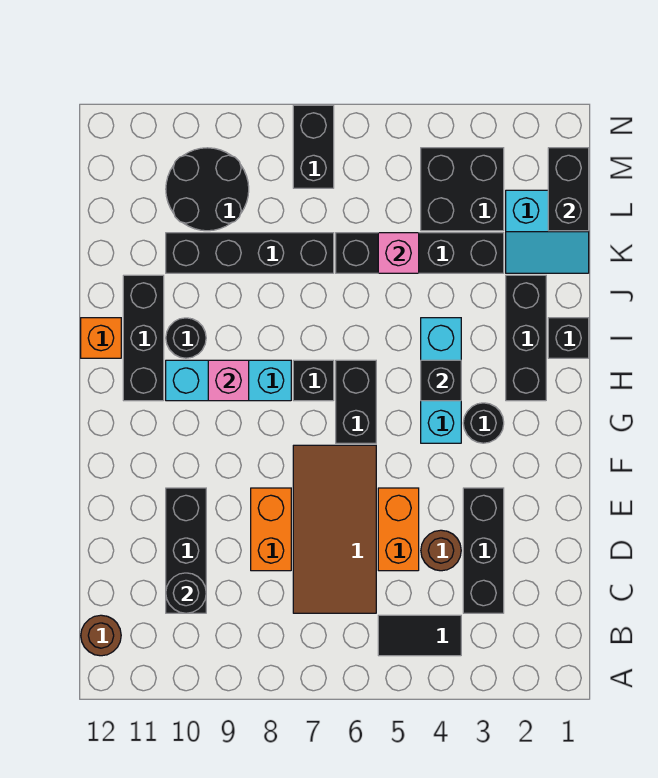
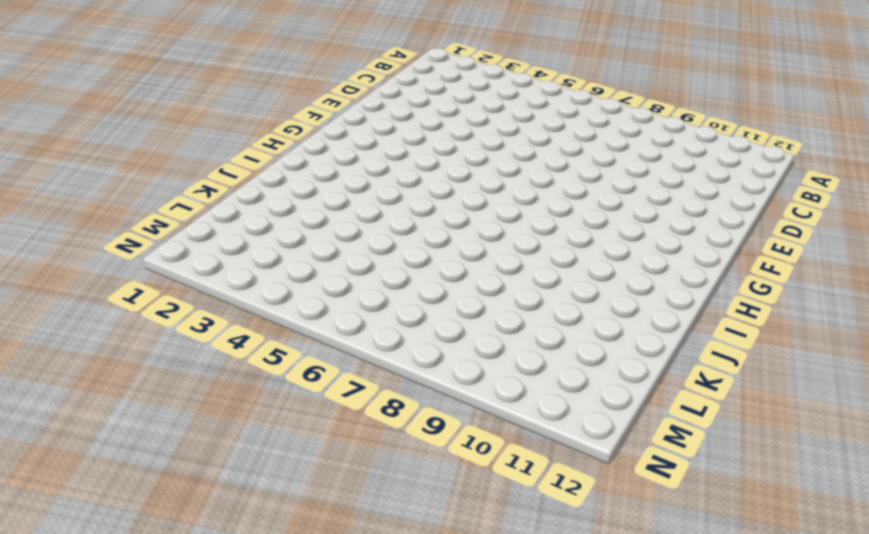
none -> black tile B4:B5 level 1
none -> brown round brick B12 level 1
none -> black brick C3:E3 level 1

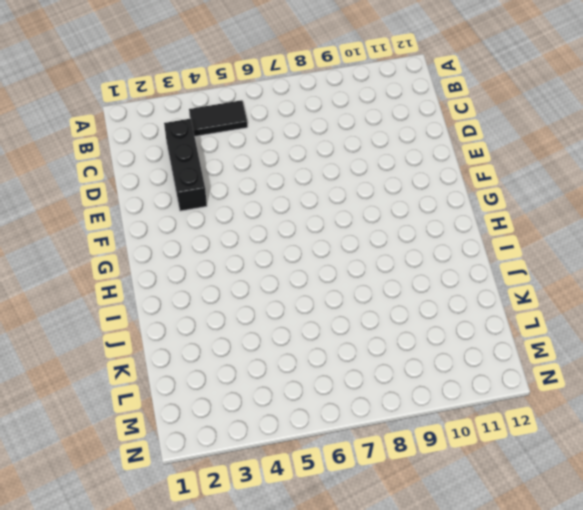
none -> brown round brick B12 level 1
none -> brown tile C6:F7 level 1
none -> black brick C10:E10 level 1

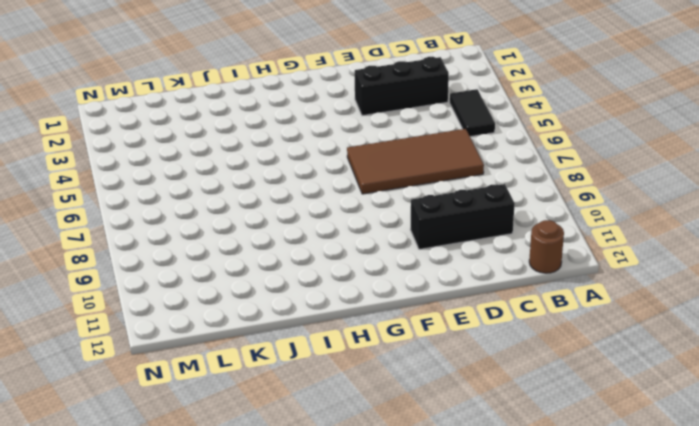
none -> brown round brick D4 level 1
none -> orange brick D5:E5 level 1
none -> orange brick D8:E8 level 1

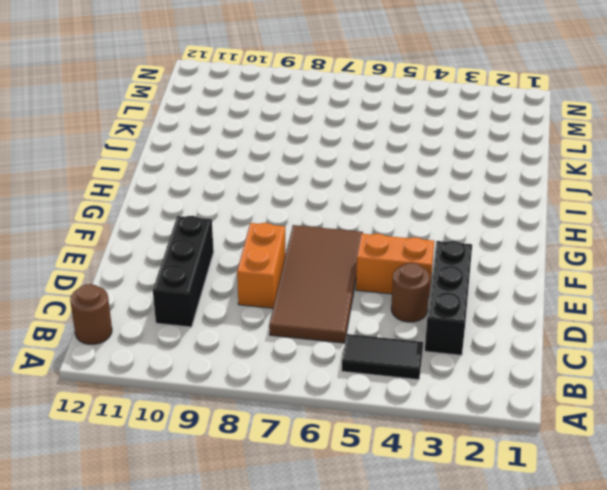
orange brick E4:E5 level 1 -> orange brick D5:E5 level 1
none -> black round brick G3 level 1
none -> cyan brick G4:I4 level 1
none -> black brick G6:H6 level 1

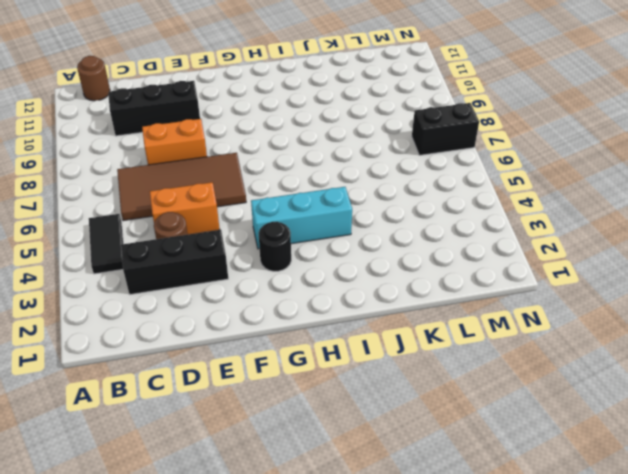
none -> black brick G6:H6 level 1
none -> black brick H2:J2 level 1
none -> black brick H7 level 1

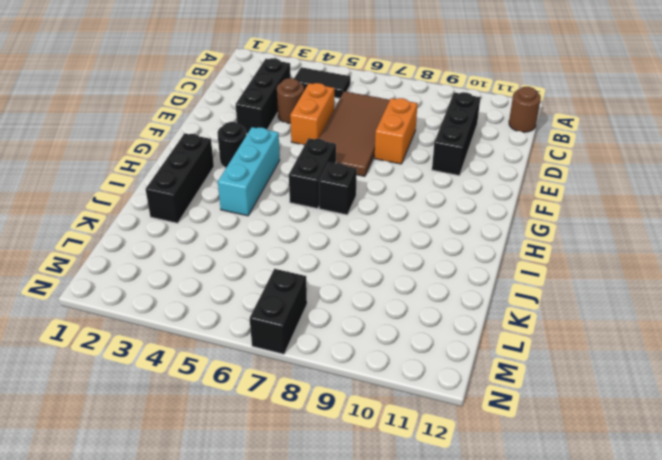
none -> cyan brick H8:H10 level 1
none -> black brick H11:J11 level 1
none -> black brick I1 level 1

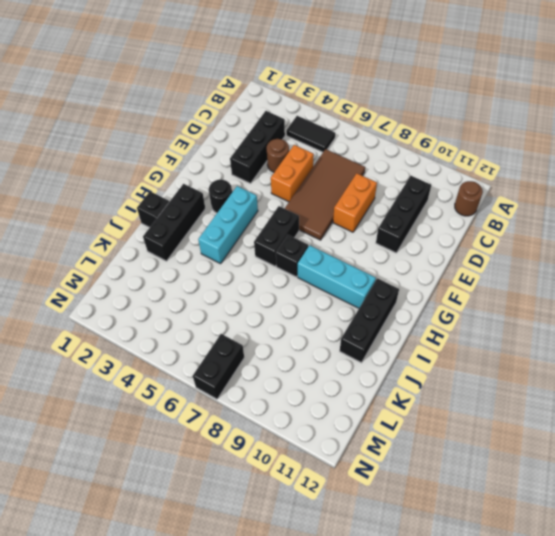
none -> black round brick I10 level 1
none -> orange brick I12 level 1
none -> cyan slope K1:L2 level 1 top L

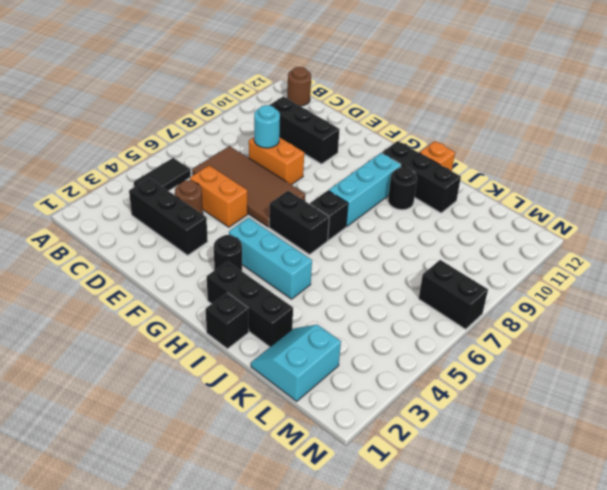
cyan round brick D8 level 2 -> none
none -> black brick K3:K6 level 1
none -> black brick K7:K10 level 1
none -> black brick L3:M4 level 1

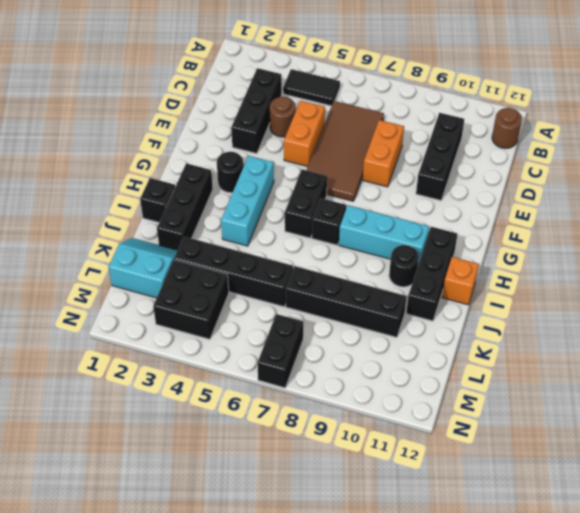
none -> black round brick L9:M10 level 1
none -> black round brick C10 level 2
none -> black brick H4 level 2

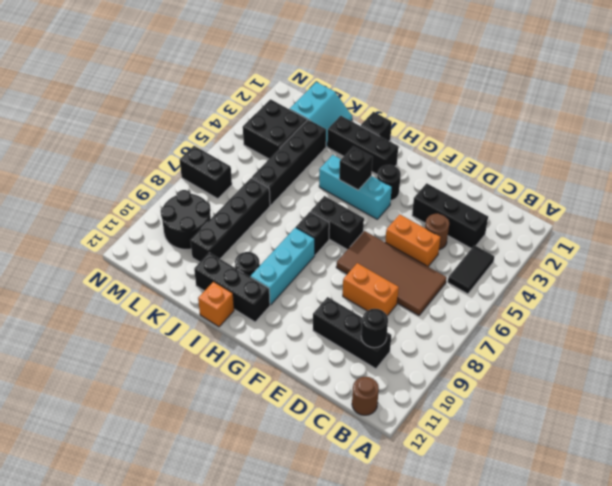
none -> pink brick H9 level 2
none -> pink brick K5 level 2
none -> black brick L1:M1 level 2

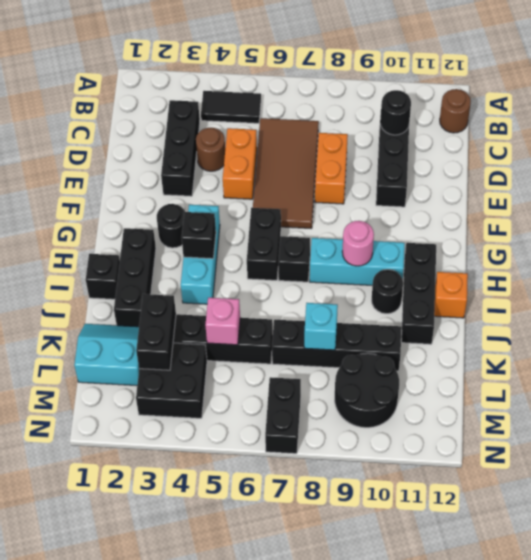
pink round brick H9 level 2 -> pink brick H9 level 2
black brick K3:L3 level 2 -> black brick L1:M1 level 2
cyan brick K8 level 2 -> none

